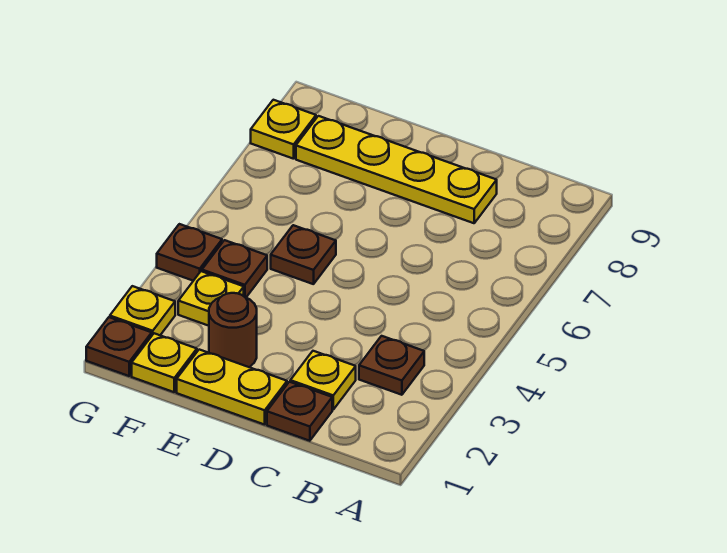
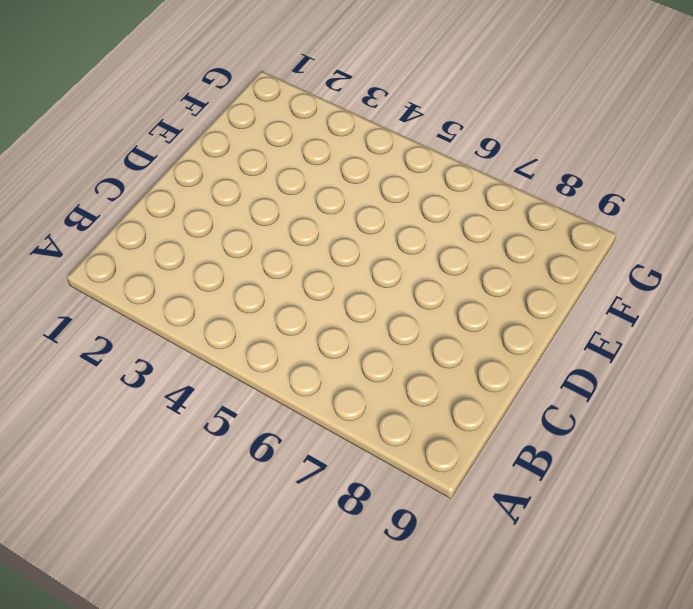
none -> brown plate B3 level 1
none -> brown plate C1 level 1
none -> yellow plate C2 level 1

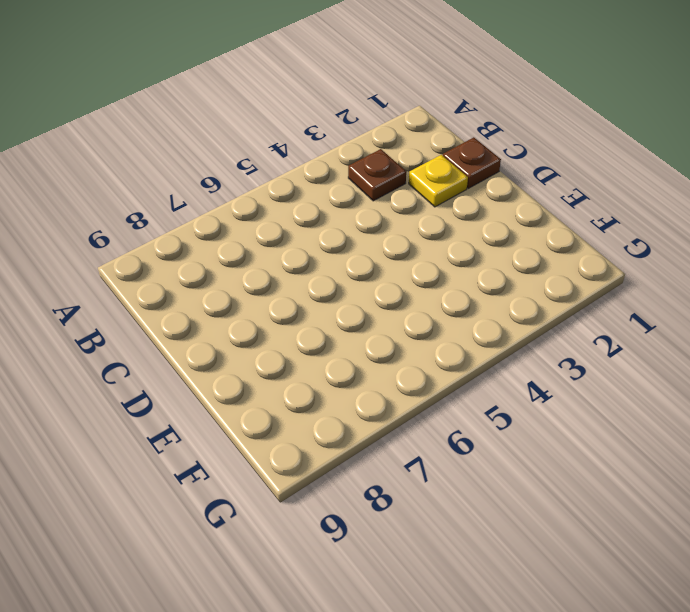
none -> yellow plate C8:F8 level 1
none -> yellow plate D1:E1 level 1
none -> brown round brick E2 level 1

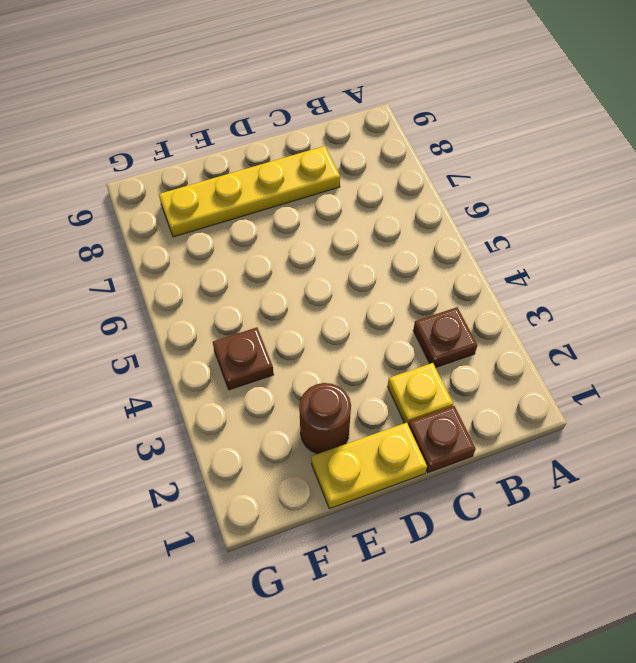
none -> brown plate E5 level 1
none -> yellow plate F1 level 1
none -> yellow plate F3 level 1

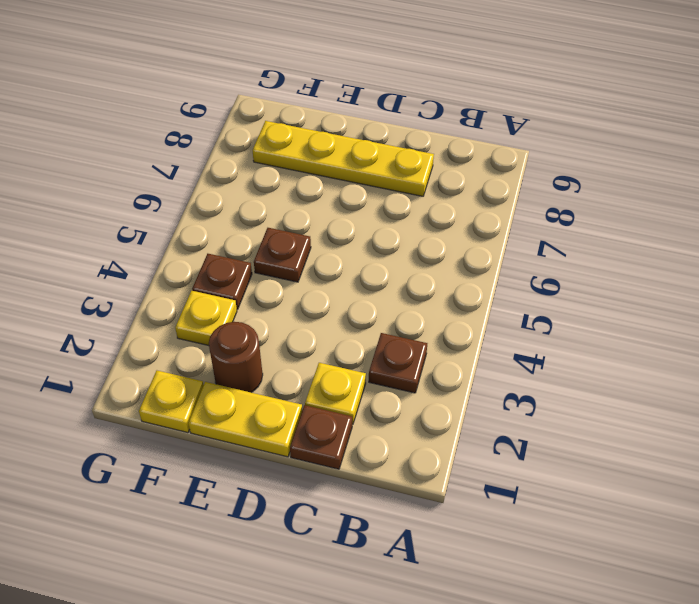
none -> brown plate G1 level 1
none -> yellow plate G2 level 1
none -> brown plate G4 level 1

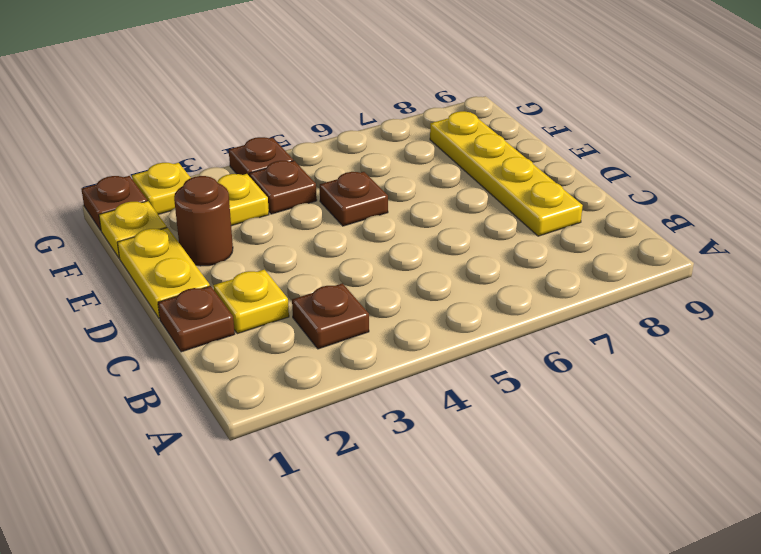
none -> yellow plate G8 level 1

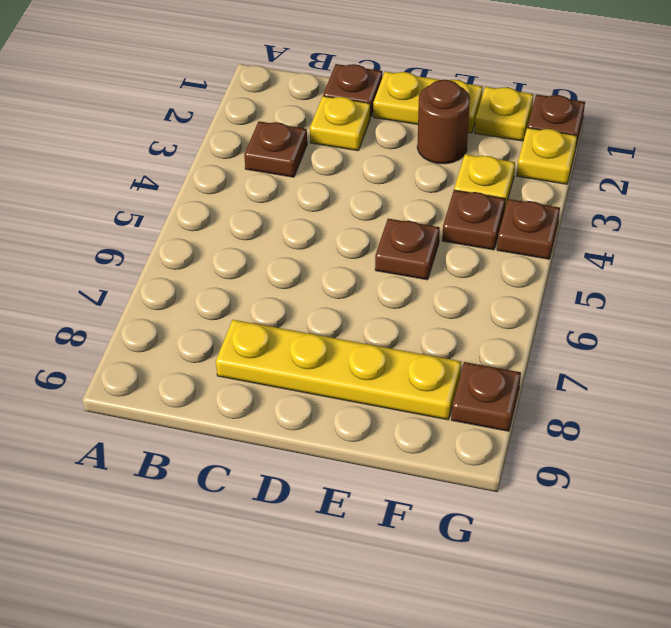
brown plate G8 level 1 -> yellow plate G8 level 1

